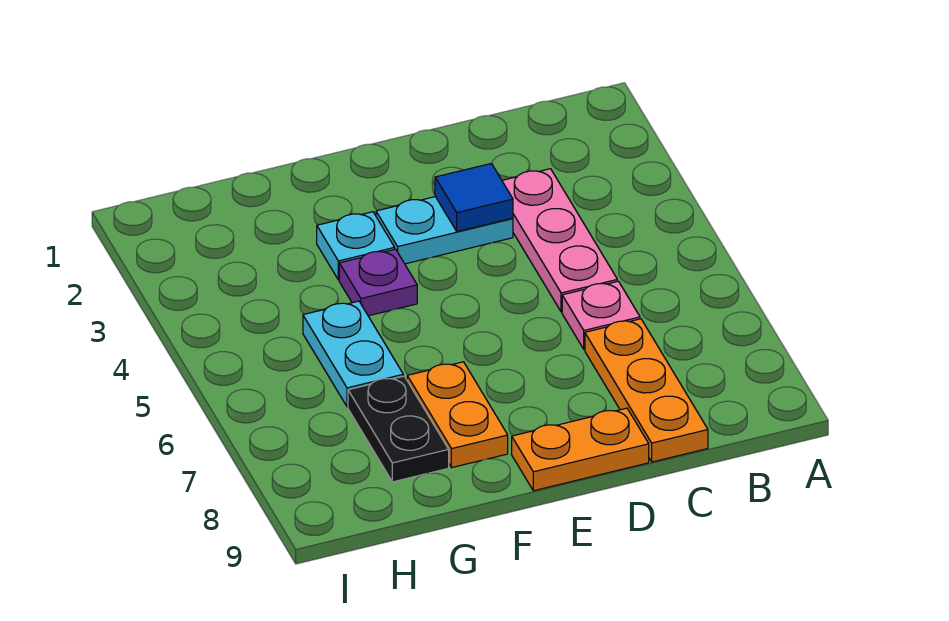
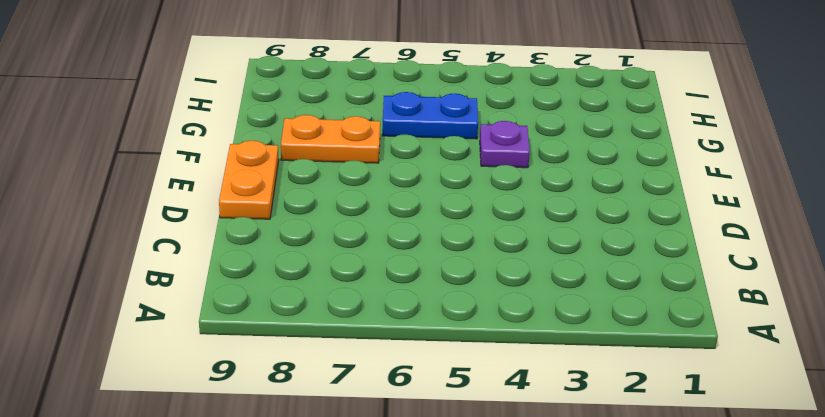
blue plate G5:G6 level 1 -> cyan plate G5:G6 level 1
none -> pink plate C3:C5 level 1
none -> pink plate C6 level 1

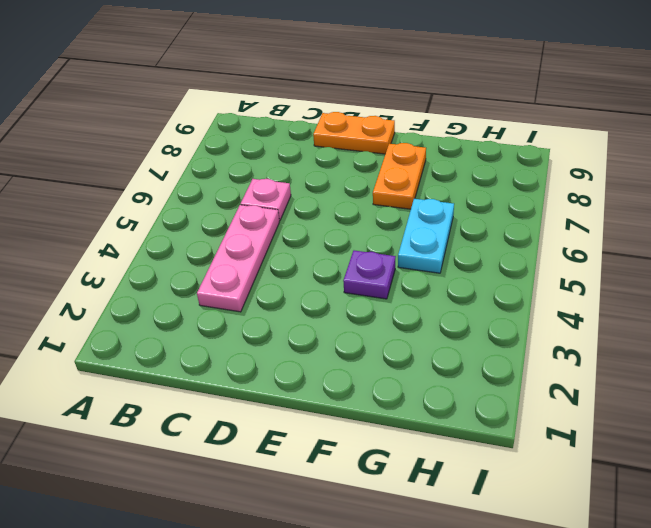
none -> orange plate C7:C9 level 1
none -> cyan plate D3:E3 level 1

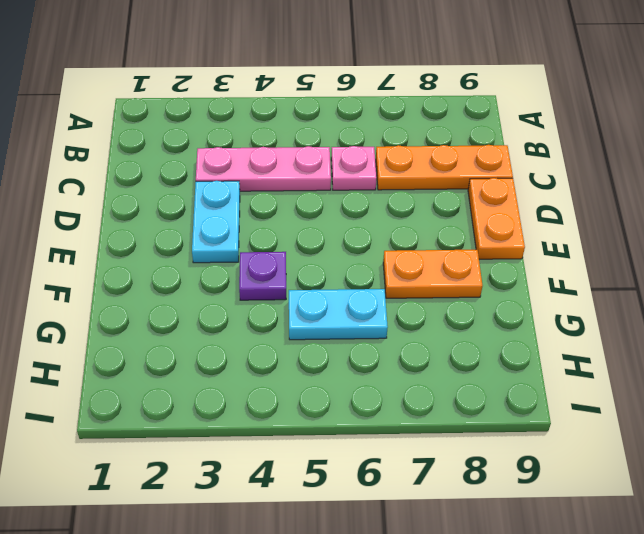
none -> cyan plate F3 level 1
none -> black plate G7:G8 level 1

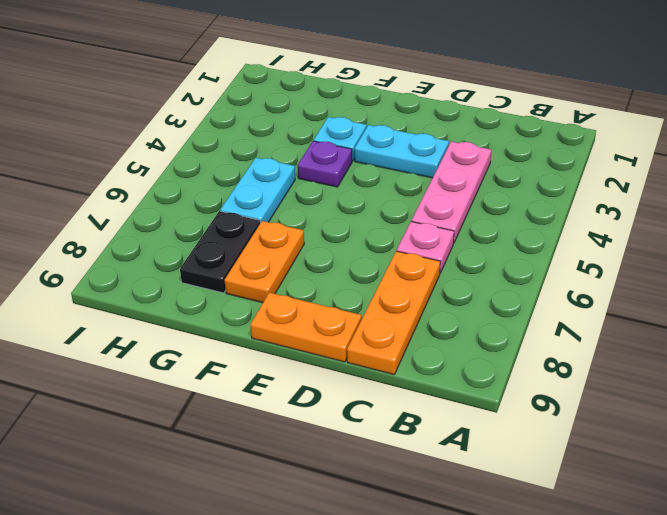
none -> blue tile D3 level 2

